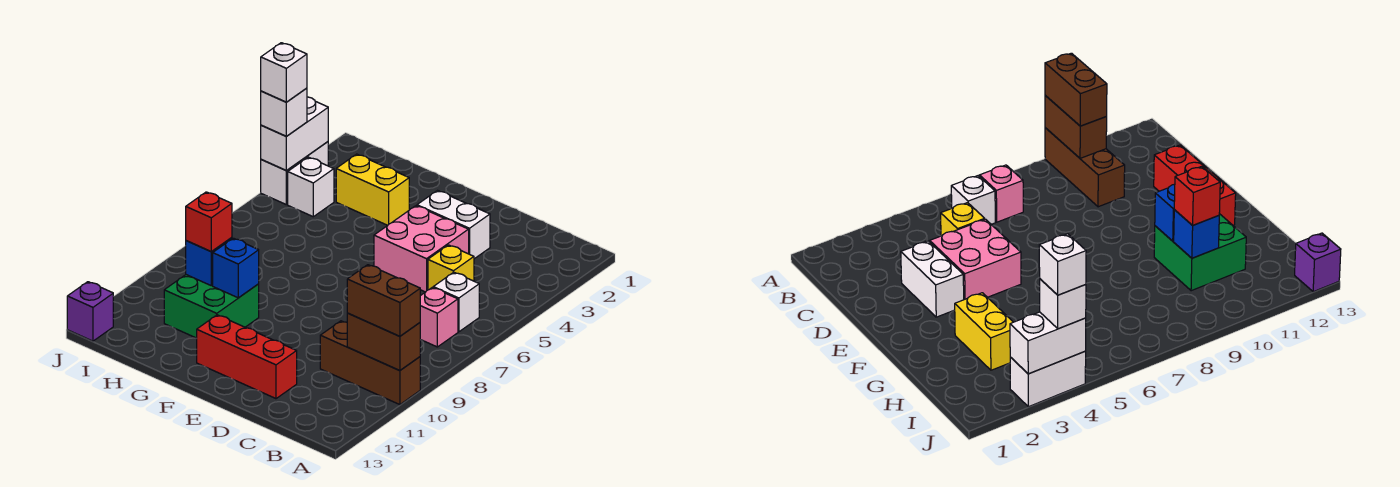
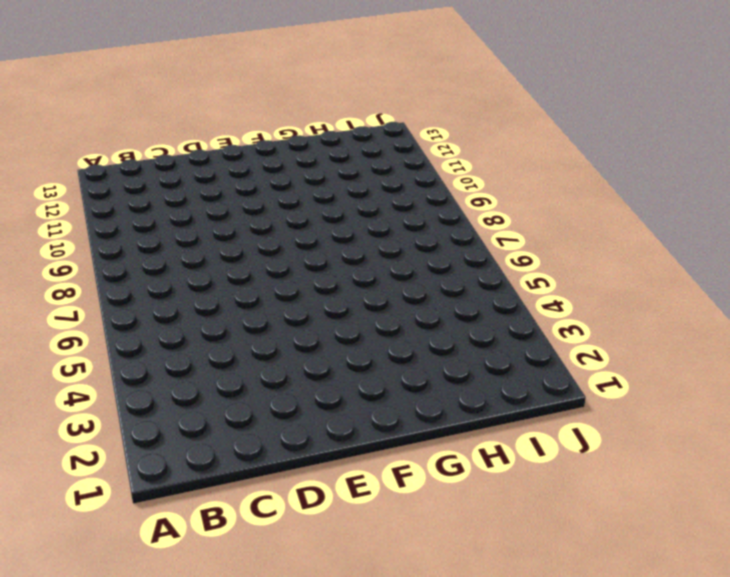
none -> brown brick A10:C10 level 1
none -> white brick B6 level 1
none -> pink brick B7 level 1

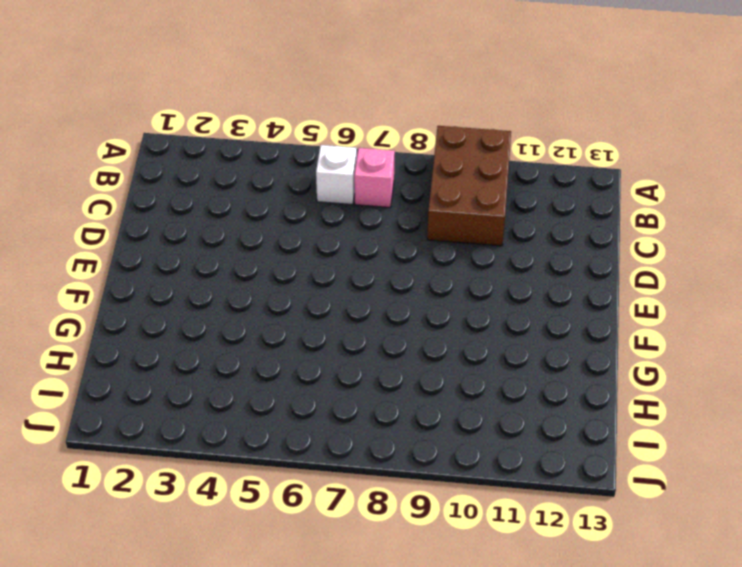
brown brick A9:C10 level 1 -> brown brick A10:C10 level 1
none -> yellow brick C5 level 1
none -> white brick D3:E3 level 1
none -> pink brick D4:E5 level 1

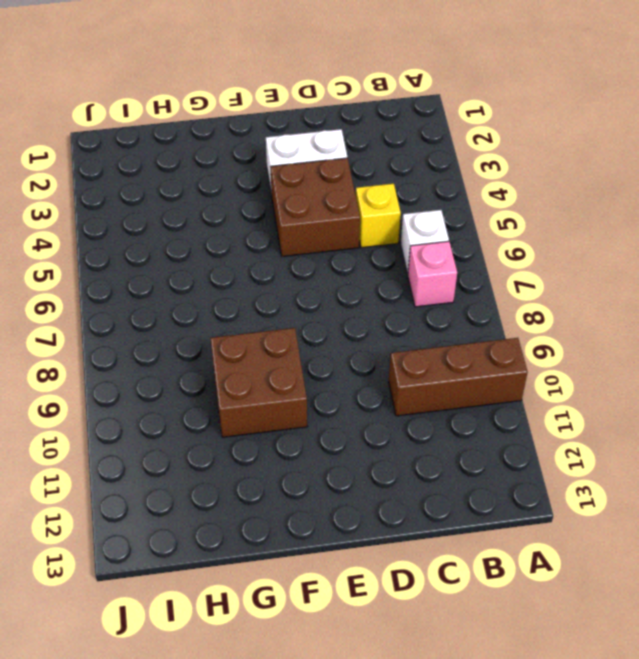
brown brick D4:E5 level 1 -> pink brick D4:E5 level 1
brown brick F9:G10 level 1 -> green brick G10:H11 level 1
none -> red brick D12:F12 level 1
none -> yellow brick G3:H3 level 1
none -> white brick I4 level 1

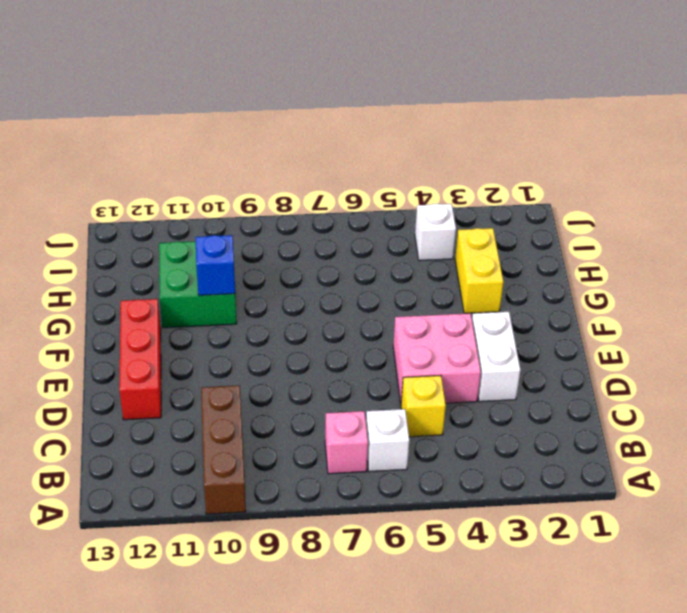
none -> white brick J3:J4 level 1
none -> purple brick J13 level 1
none -> brown brick A10:B10 level 2

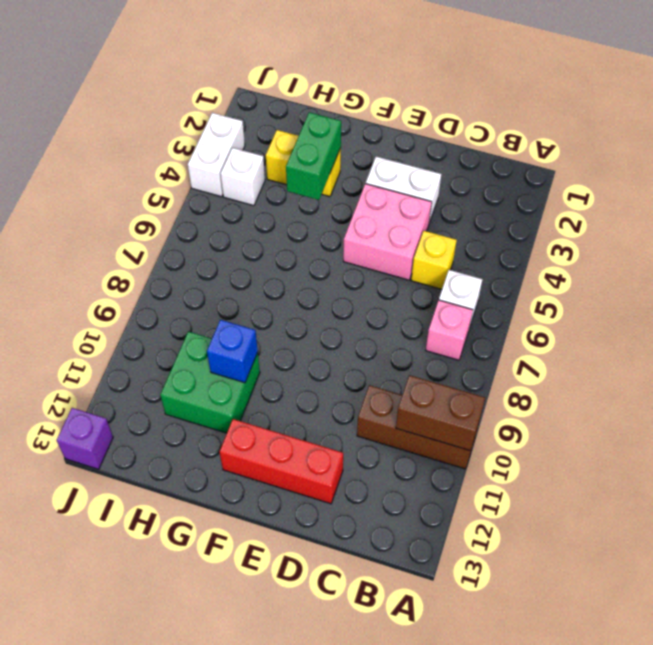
green brick G3:G4 level 2 -> none
none -> blue brick H10 level 2
none -> white brick J3:J4 level 2
none -> brown brick A10:B10 level 3

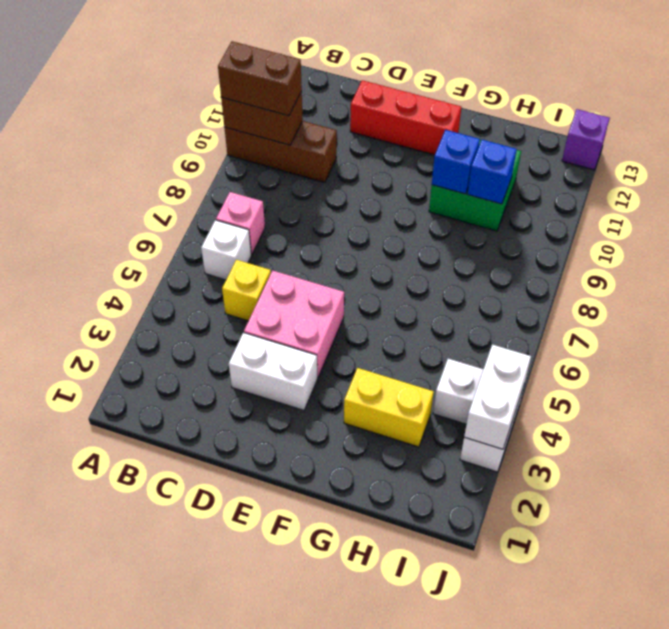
none -> red brick H10 level 3
none -> white brick J4 level 3
none -> white brick J4 level 4

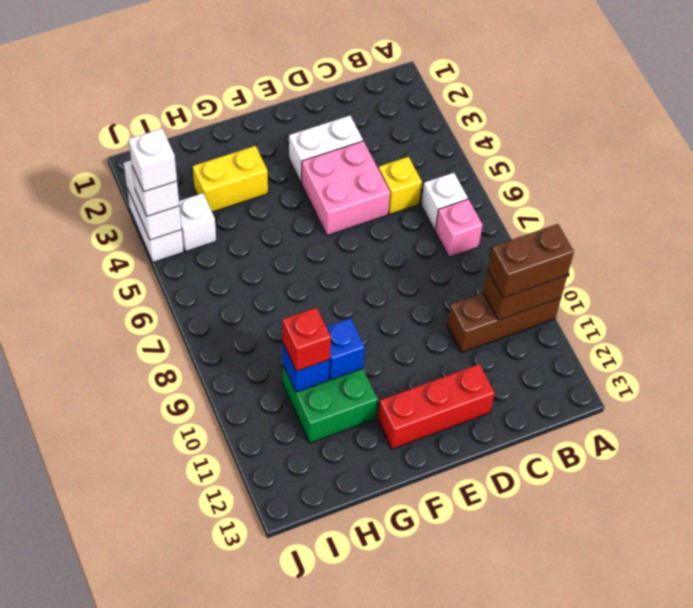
none -> purple brick J13 level 1

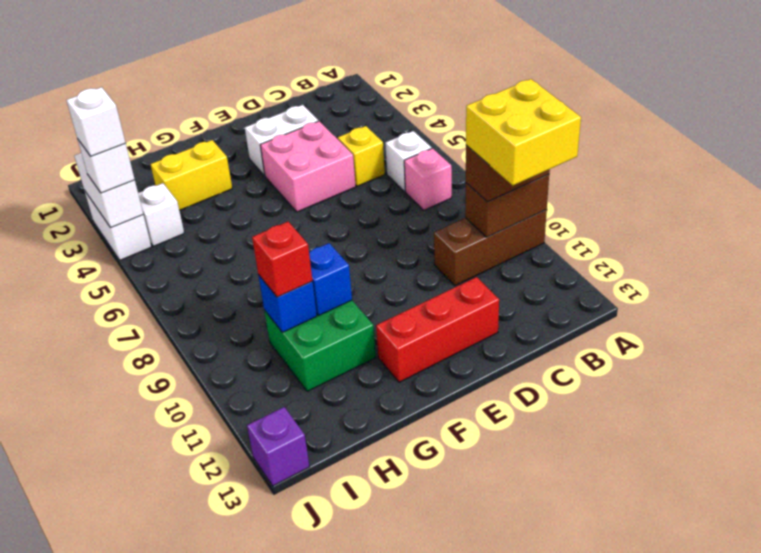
yellow brick A10:B11 level 4 -> none

